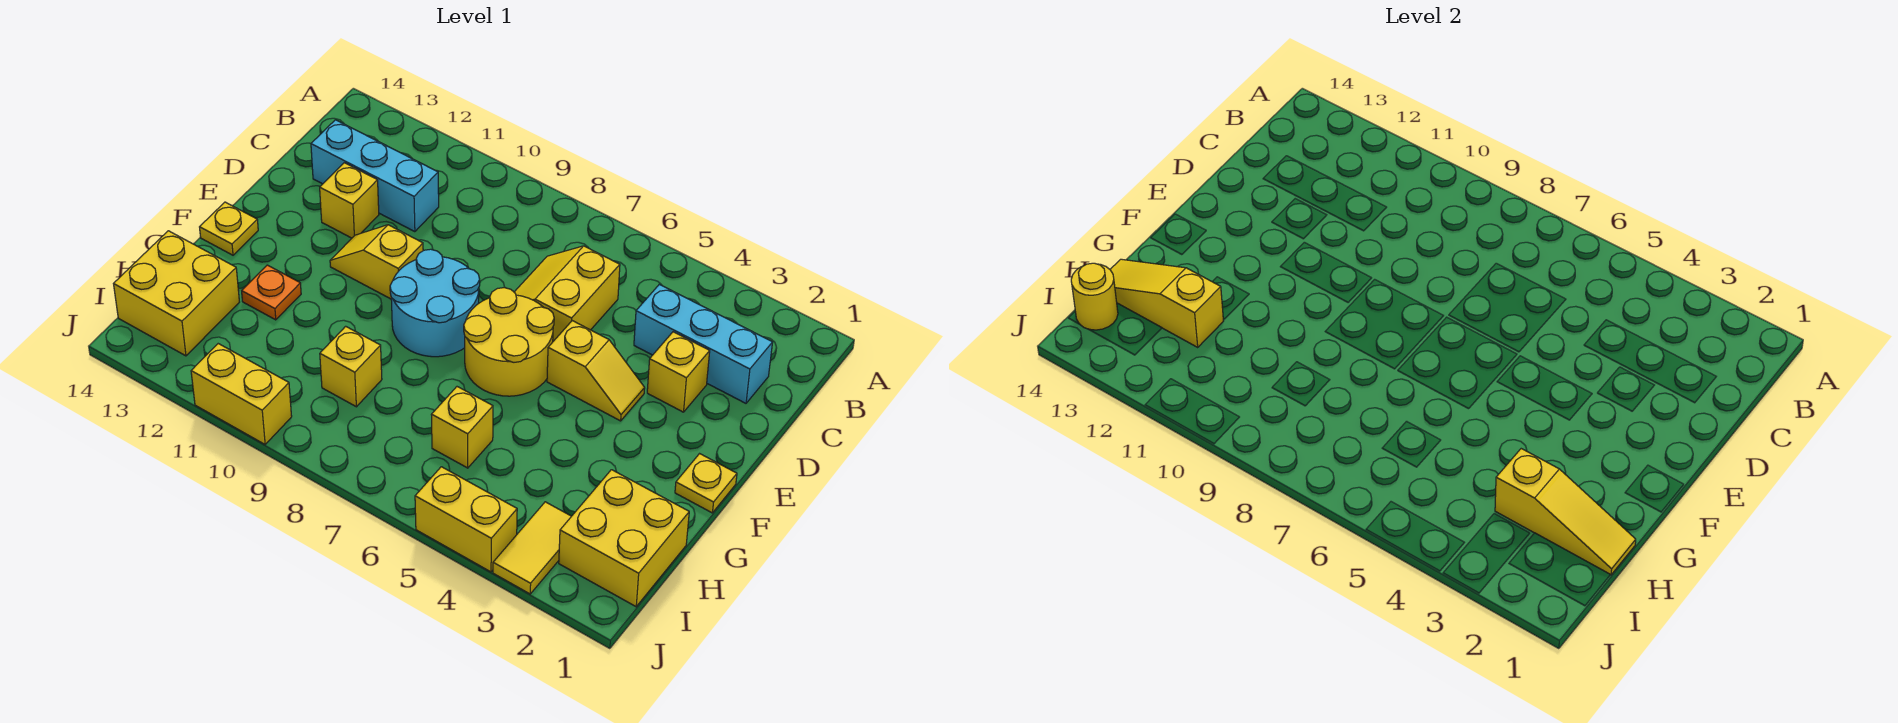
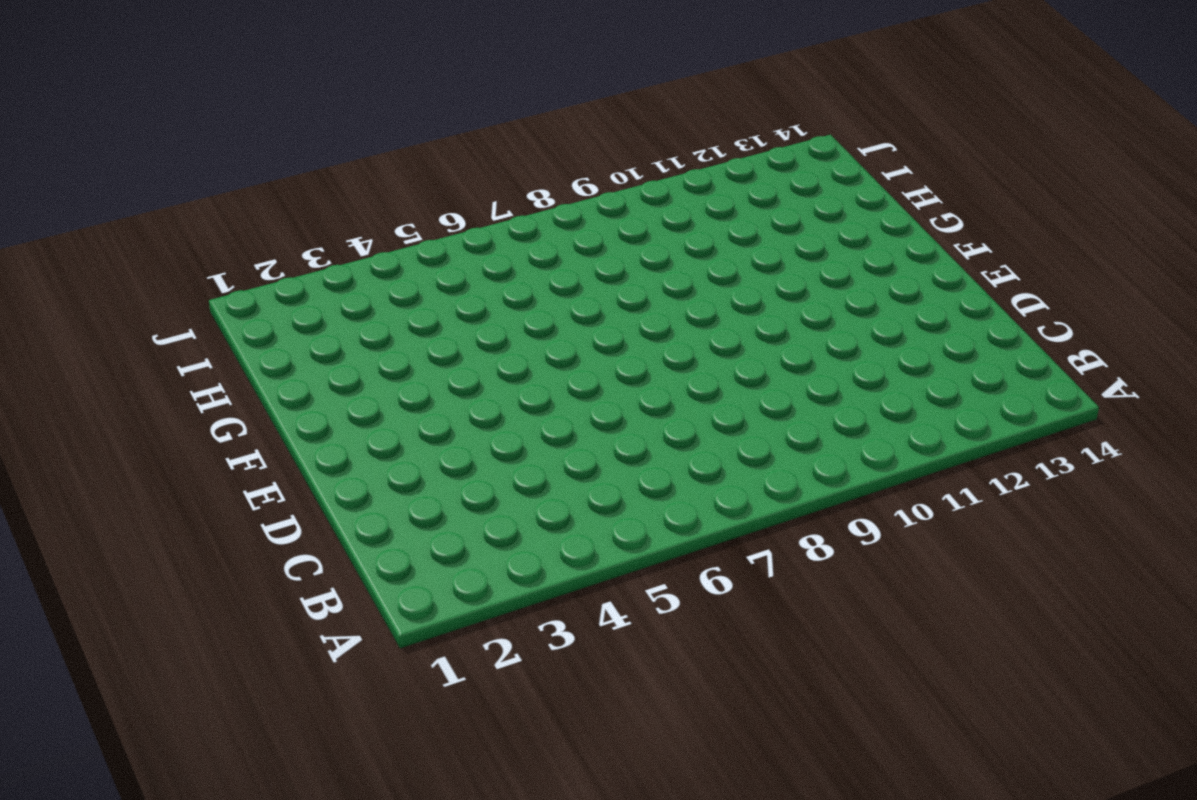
none -> cyan brick C2:C4 level 1
none -> yellow slope C6:D7 level 1 top 6
none -> cyan brick C11:C13 level 1

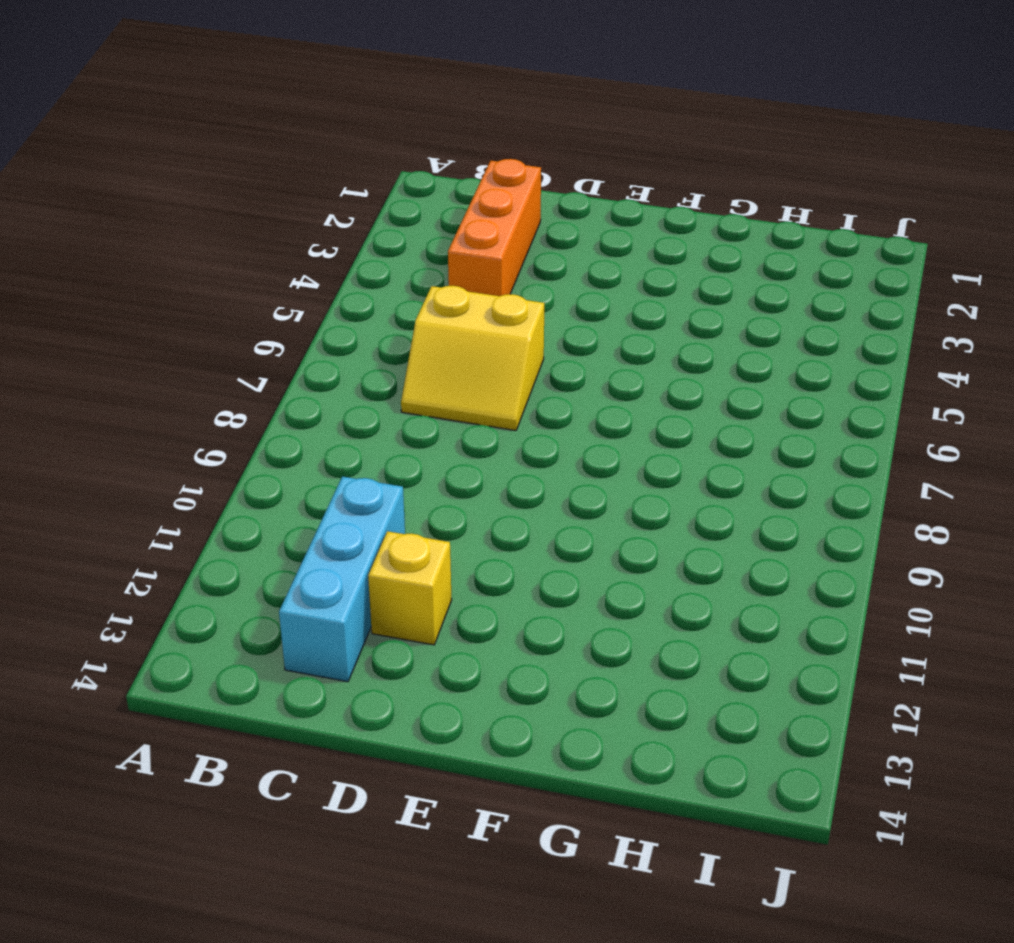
orange brick C2:C4 level 1 -> cyan brick C2:C4 level 1
none -> yellow brick D3 level 1
none -> yellow slope E4:E5 level 1 top 5
none -> yellow round brick E6:F7 level 1

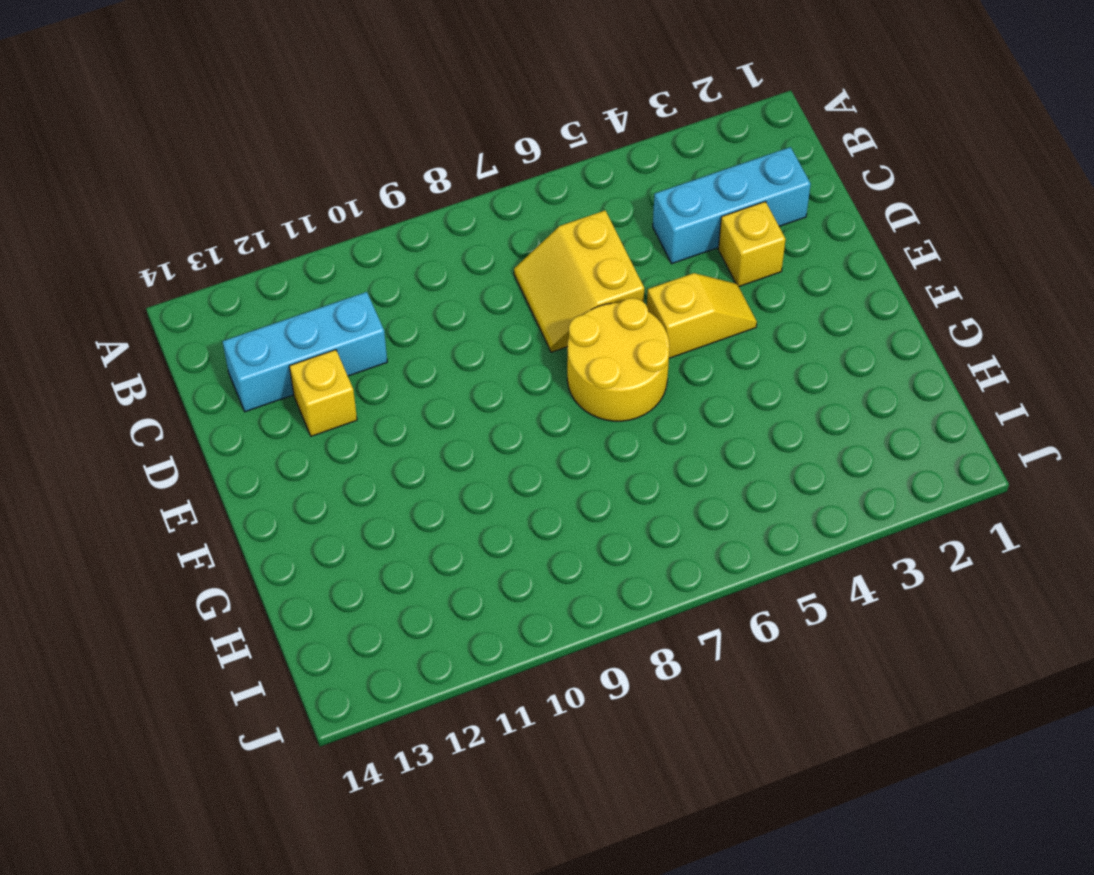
none -> cyan round brick E8:F9 level 1
none -> yellow slope E10:E11 level 1 top 10
none -> yellow plate F1 level 1

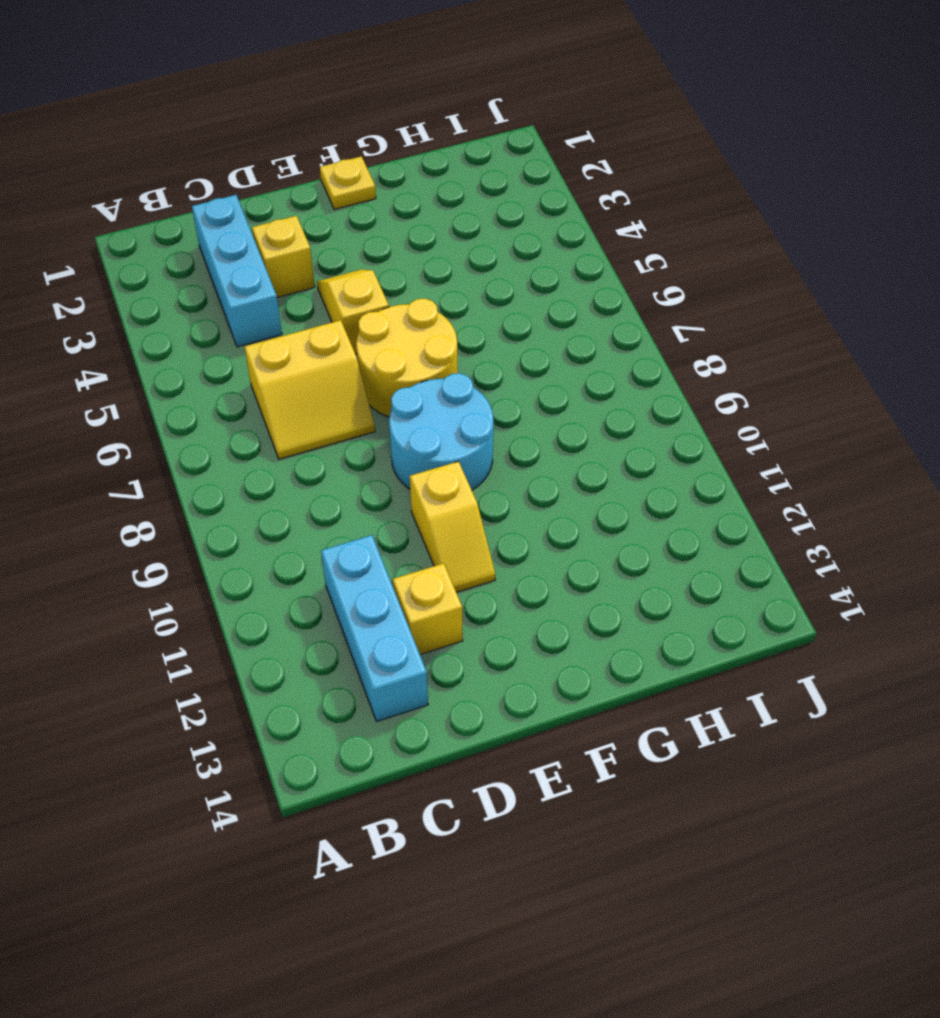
none -> yellow plate F14 level 1
none -> orange plate G12 level 1
none -> yellow brick H1:I2 level 1

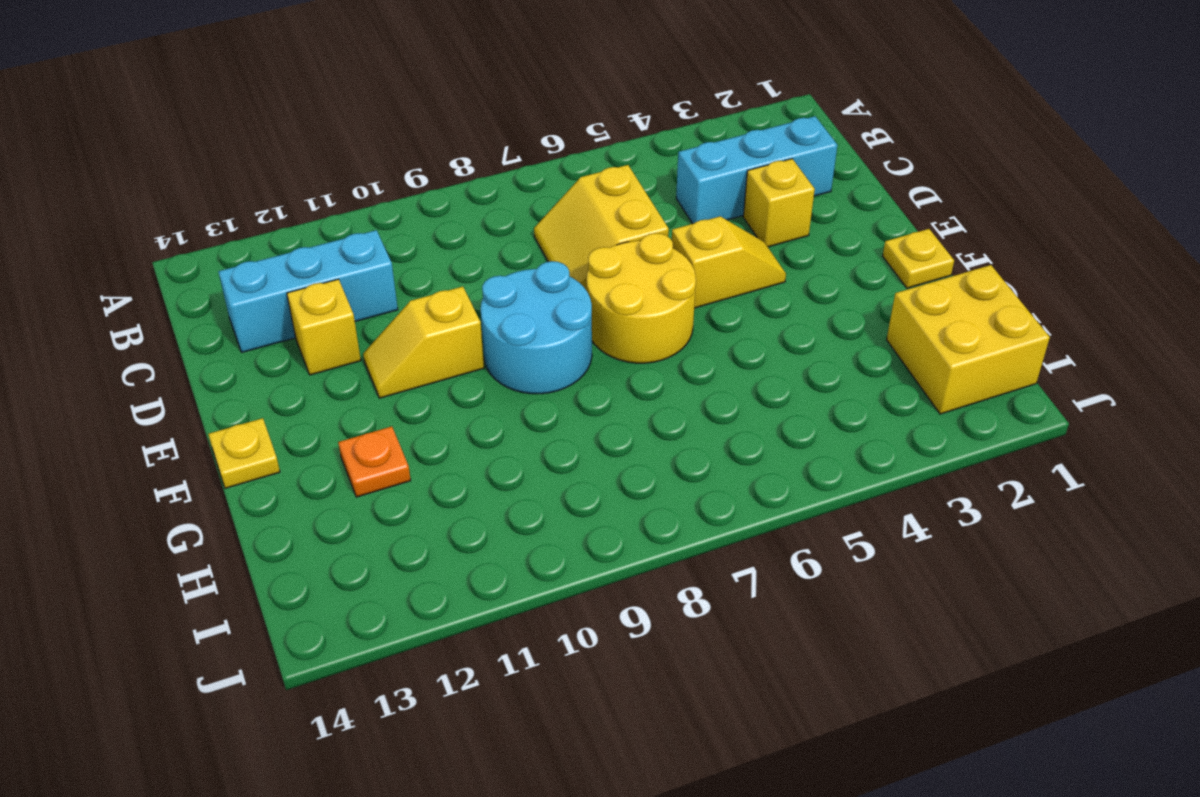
none -> yellow brick H6 level 1
none -> yellow brick H9 level 1
none -> yellow brick H13:I14 level 1

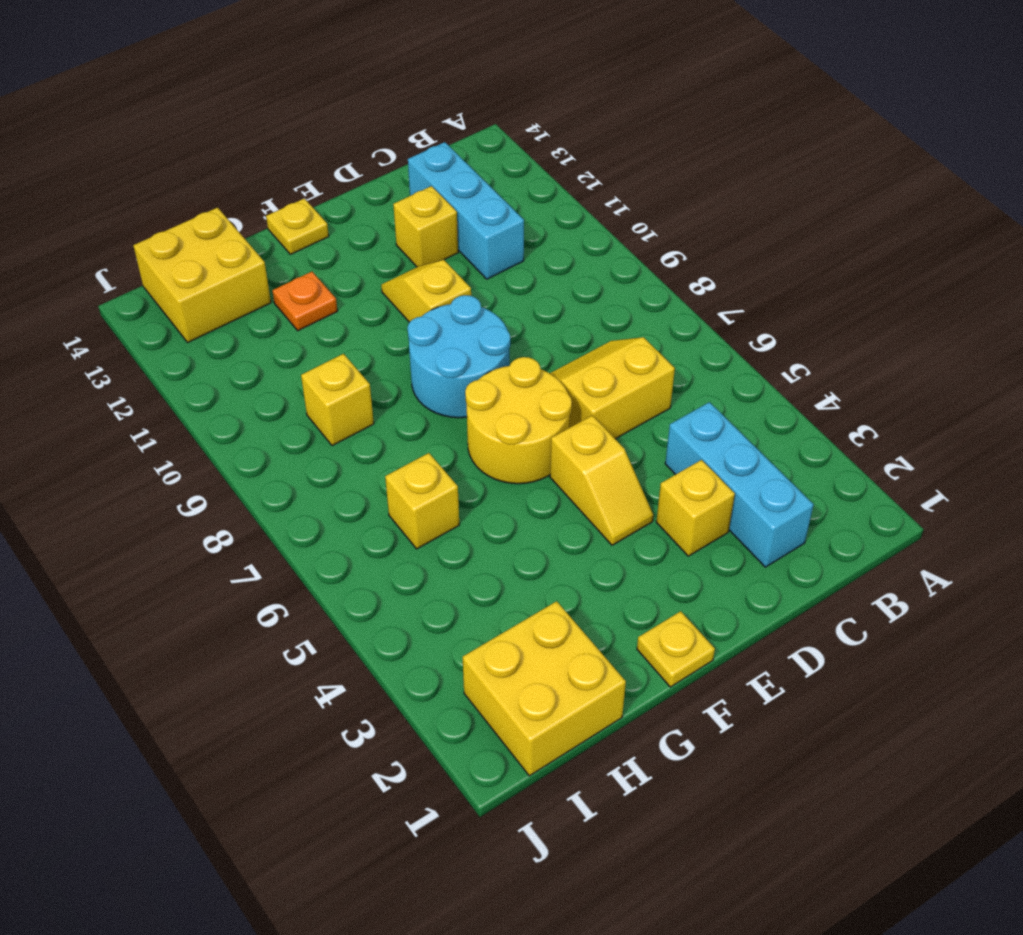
none -> yellow tile I3:J3 level 1
none -> yellow brick J4:J5 level 1
none -> yellow brick J10:J11 level 1

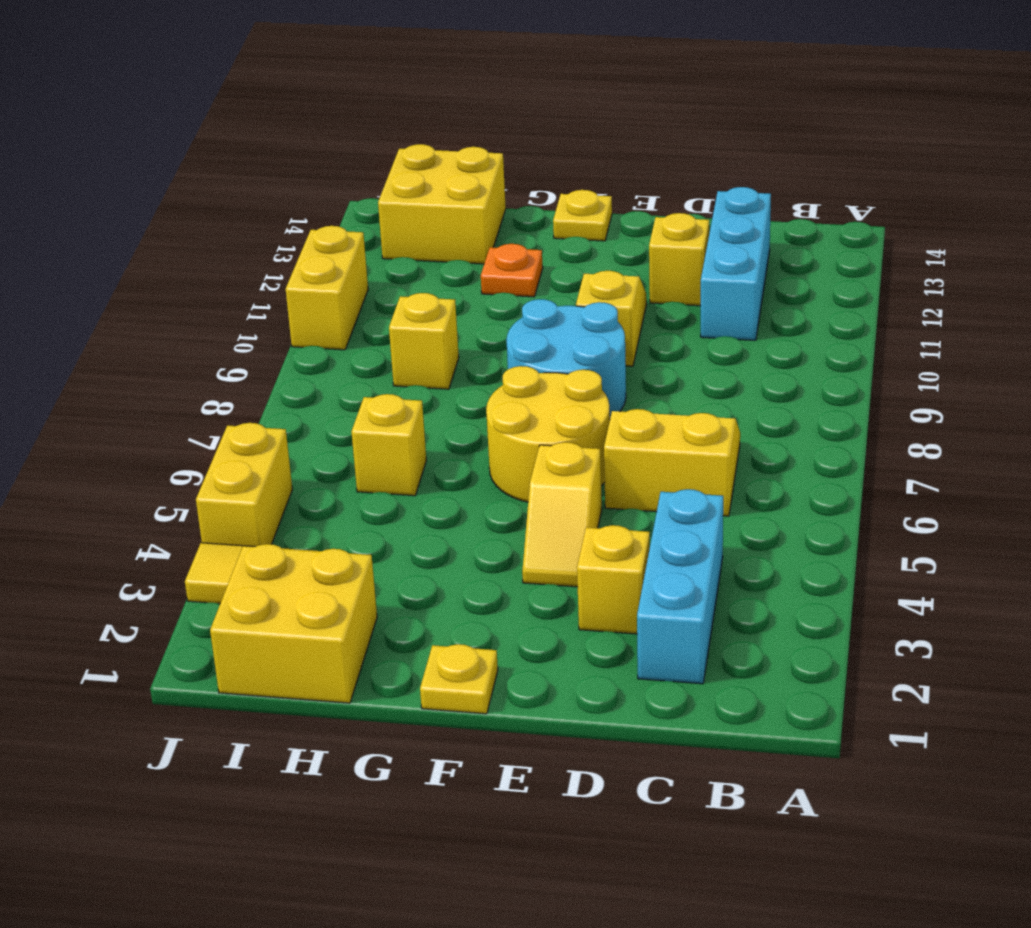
none -> yellow slope H1:H3 level 2 top 3
none -> yellow slope H12:H14 level 2 top 12
none -> yellow round brick I14 level 2

